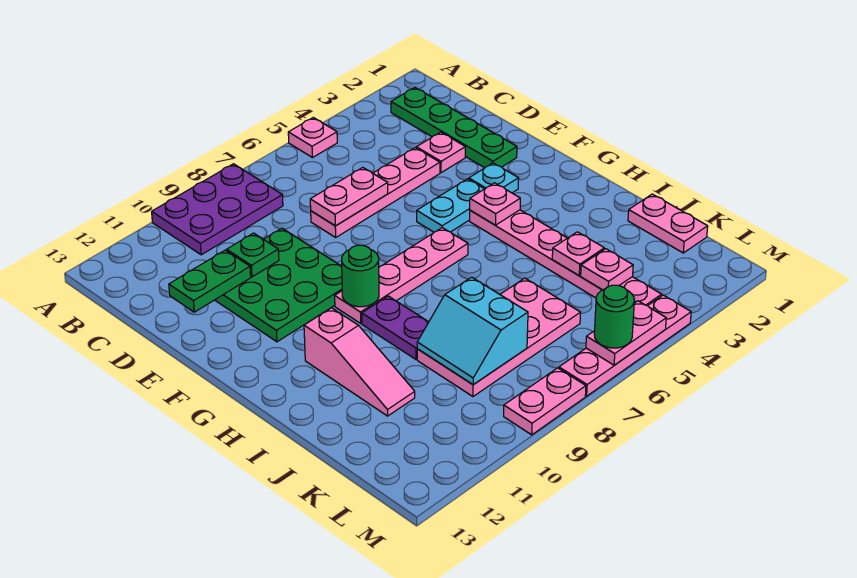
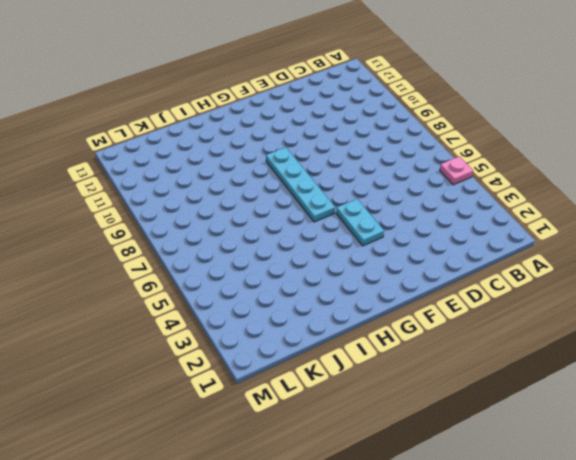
cyan plate G6:G9 level 1 -> pink plate G6:G9 level 1
none -> purple plate A8:B10 level 1
none -> green plate B2:E2 level 1
none -> pink plate D3 level 1

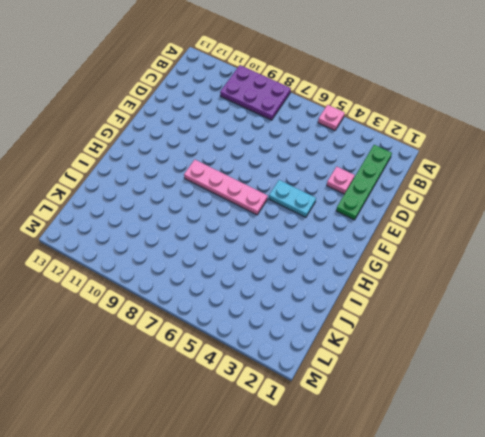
none -> pink plate D4:D7 level 1
none -> green plate D9:F11 level 1
none -> cyan plate F3 level 1

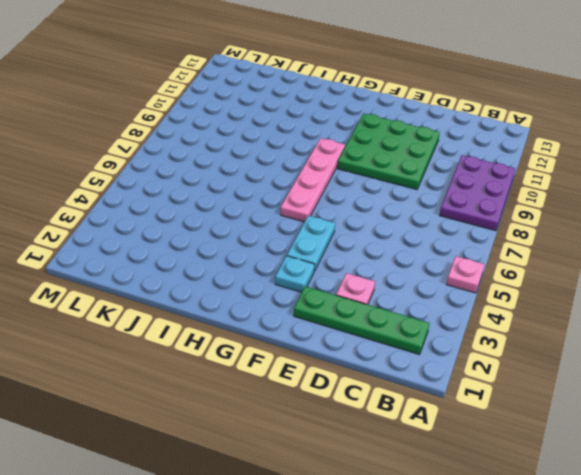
none -> pink plate D4:D7 level 1
none -> pink plate G4:L4 level 1
none -> purple plate H9:I9 level 1

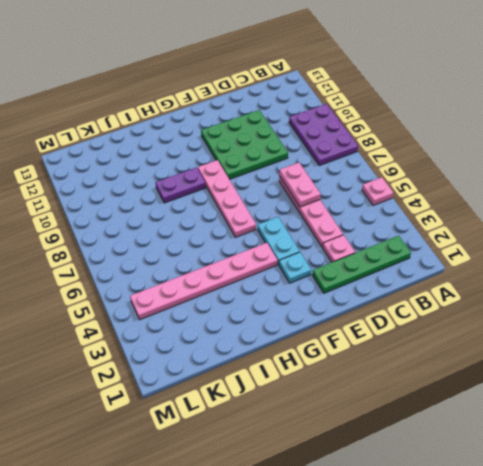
none -> pink slope H11:J11 level 1 top H
none -> pink plate J1:K1 level 1
none -> pink plate J6:K9 level 1

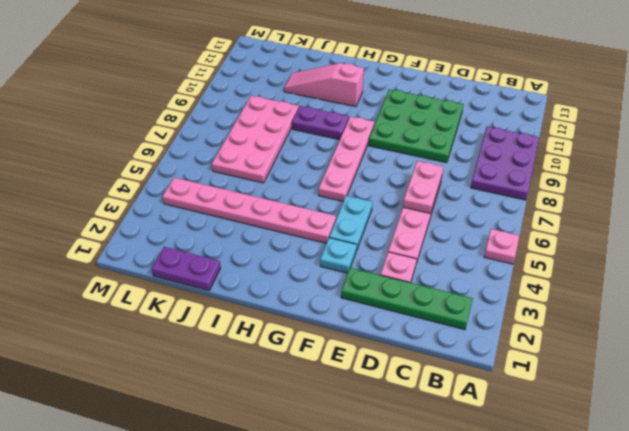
purple plate J1:K1 level 1 -> pink plate J1:K1 level 1
none -> pink plate M4:M7 level 1
none -> pink plate M8:M9 level 1
none -> green plate D10 level 2

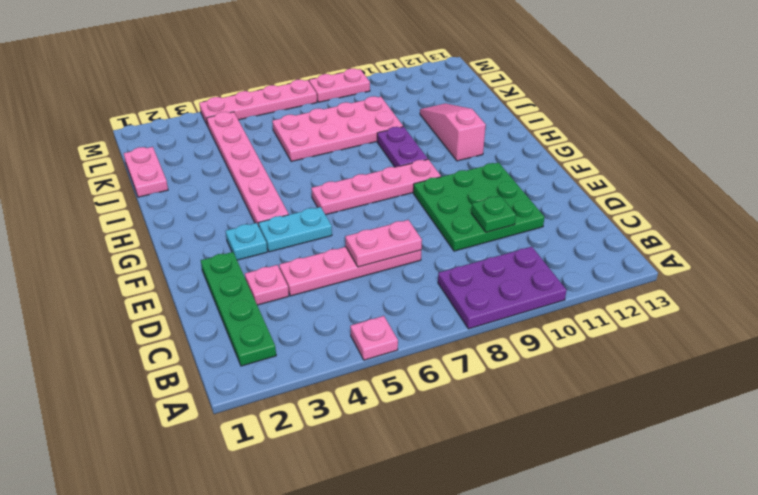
none -> green plate D11:D12 level 2
none -> pink plate G4 level 2
none -> green round brick G9 level 2

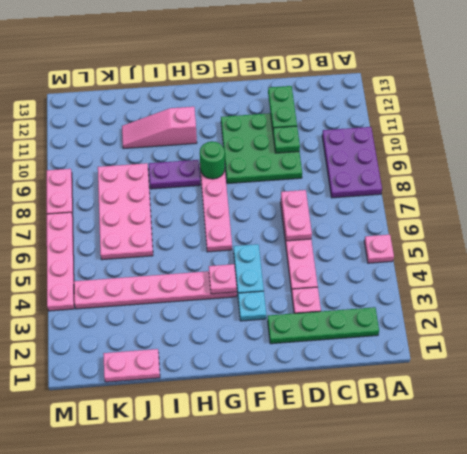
none -> pink plate J4 level 2
none -> cyan slope J8:K9 level 2 top 8
none -> pink plate K4 level 2

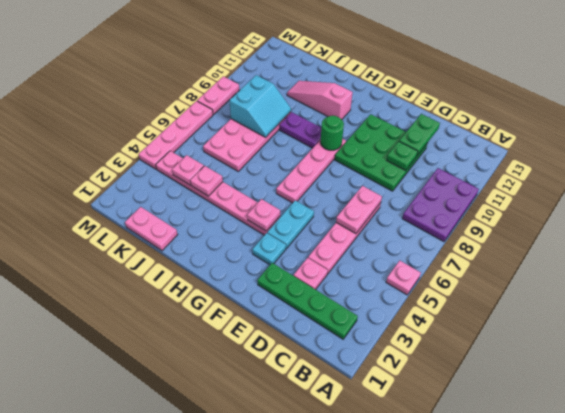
cyan slope J8:K9 level 2 top K -> cyan slope J8:K9 level 2 top 8
none -> pink plate M5:M6 level 2
none -> green round brick M6 level 3

